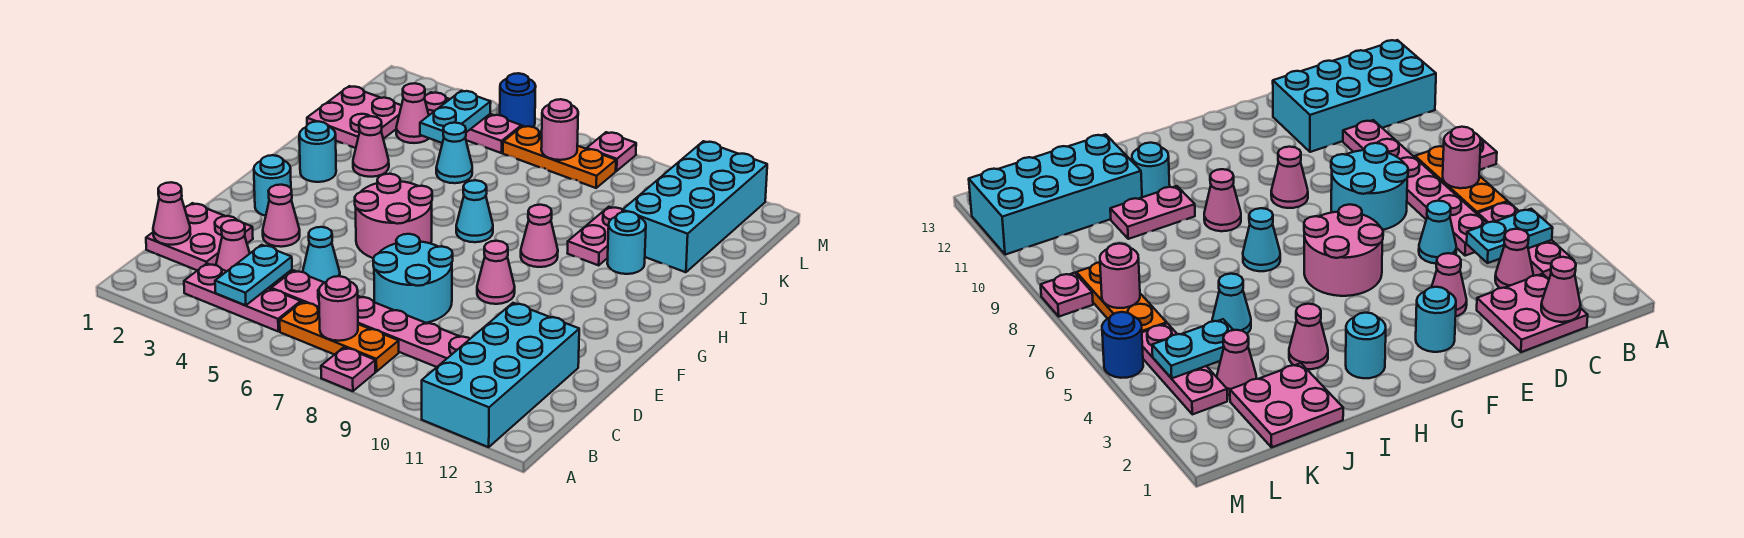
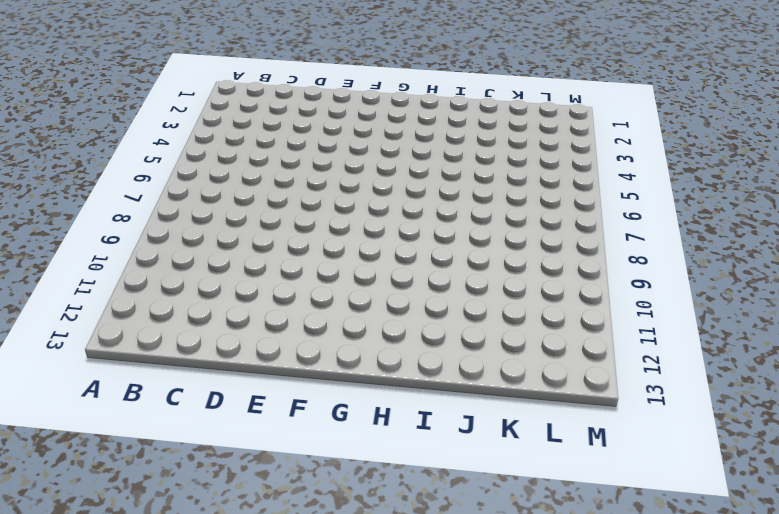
none -> pink plate A8 level 1
none -> cyan brick A11:D12 level 1
none -> pink plate B3:B5 level 1
none -> orange plate B6:B8 level 1

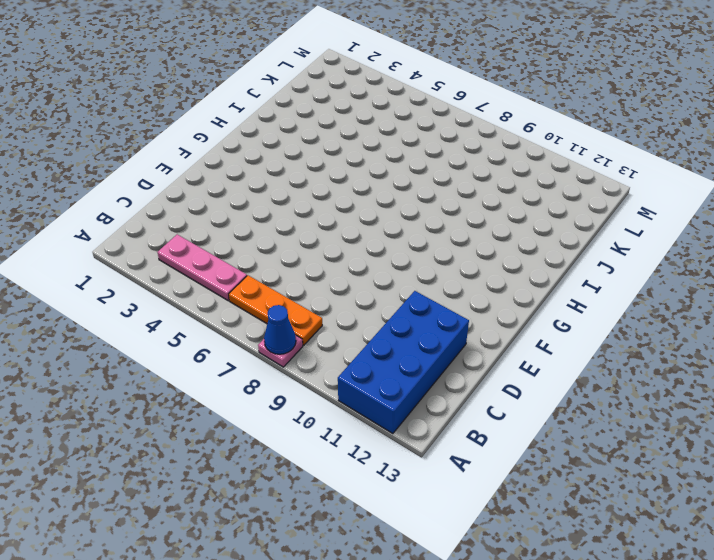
blue cone A8 level 2 -> none
blue brick A11:D12 level 1 -> cyan brick A11:D12 level 1
none -> pink plate C1:D2 level 1
none -> pink cone C3 level 1
none -> pink plate C5:C10 level 1
none -> cyan cone D5 level 1

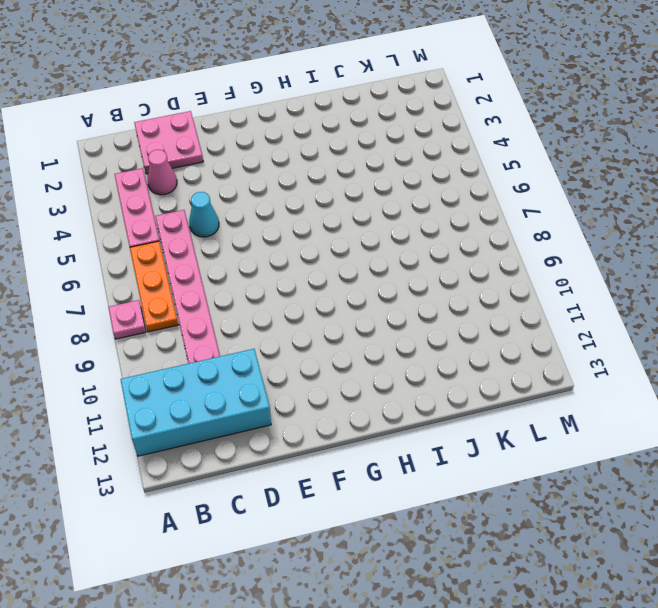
none -> cyan round brick D7:E8 level 1
none -> pink cone E3 level 1
none -> cyan round brick F2 level 1
none -> pink round brick F5:G6 level 1

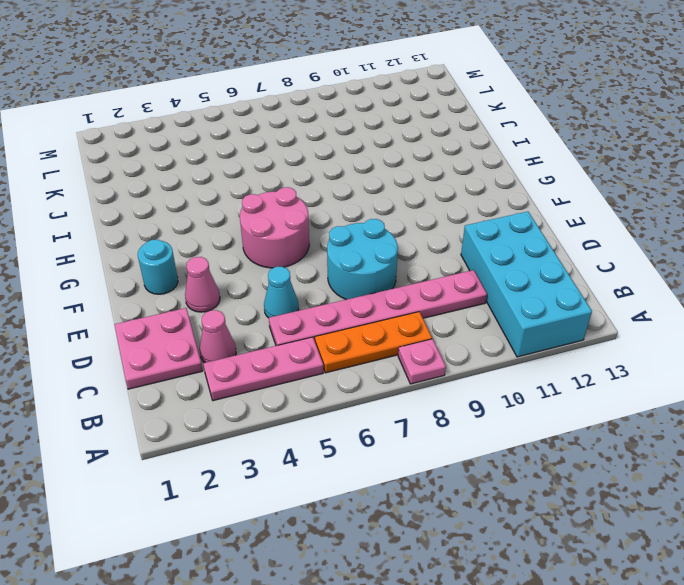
none -> pink cone F9 level 1
none -> cyan round brick H2 level 1
none -> cyan cone H7 level 1
none -> pink cone H9 level 1

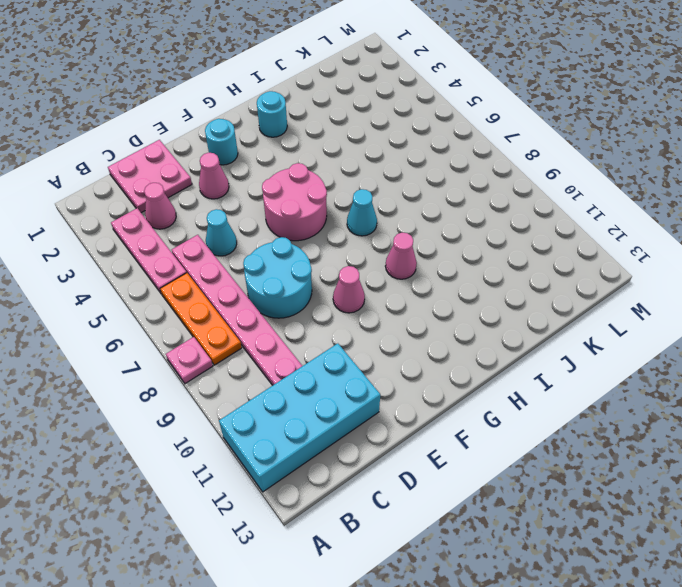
none -> pink cone I3 level 1
none -> pink plate I10:J10 level 1
none -> cyan round brick I11 level 1
none -> pink plate J1:K2 level 1

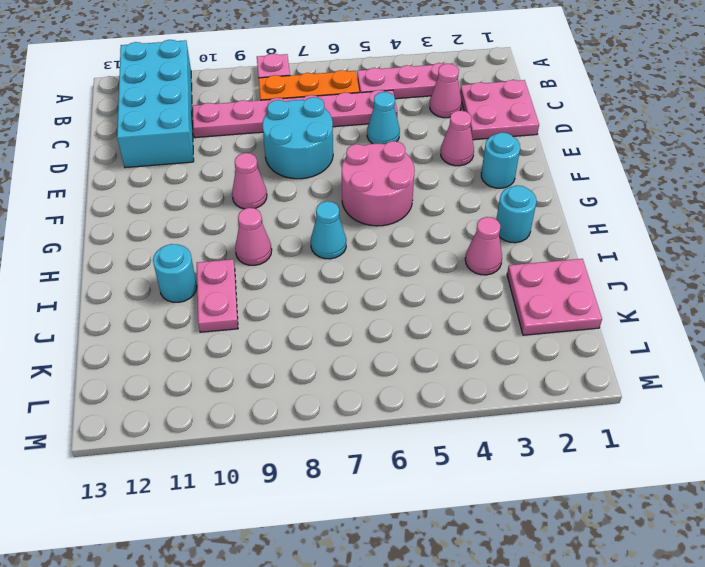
none -> cyan cone J5 level 1
none -> cyan brick J11:M12 level 1
none -> pink cone K3 level 1
none -> pink plate L3:L5 level 1

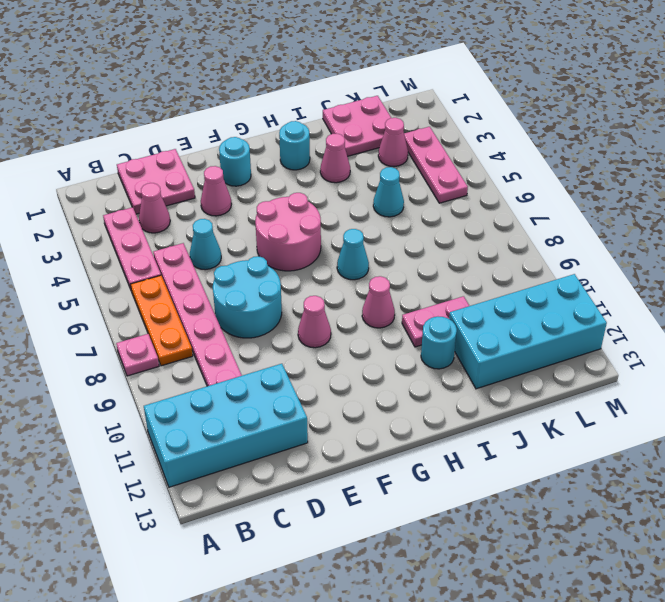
none -> orange plate L6:L8 level 1
none -> blue round brick M5 level 1
none -> pink plate M8 level 1
none -> cyan plate B4:C4 level 2

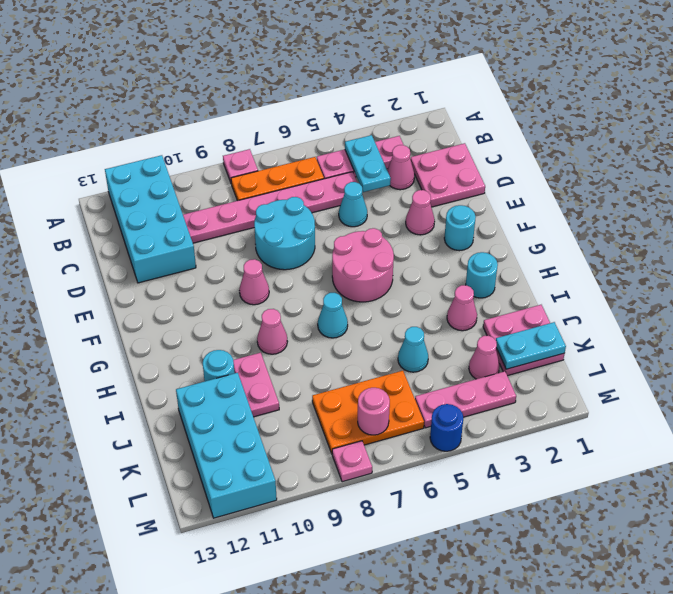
cyan plate K1:K2 level 2 -> cyan plate K4:L4 level 2
orange plate K6:L8 level 1 -> orange plate L6:L8 level 1
none -> pink round brick B7 level 2
none -> pink cone C1 level 2

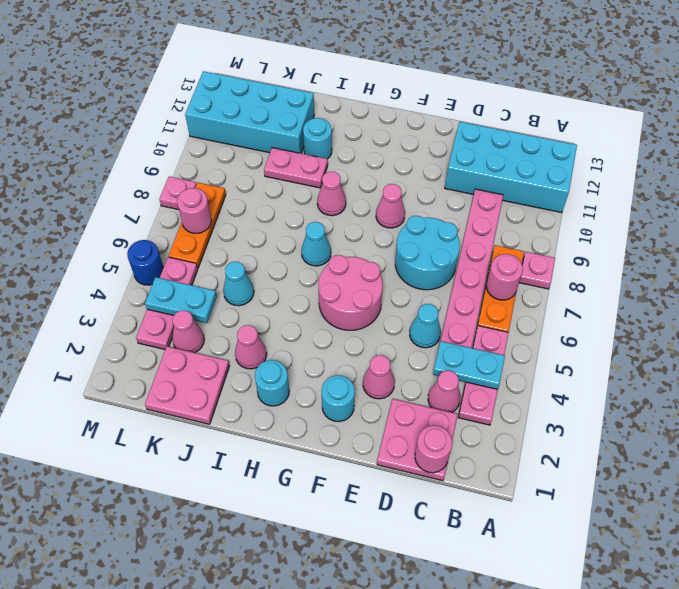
pink round brick C1 level 2 -> pink cone C1 level 2

